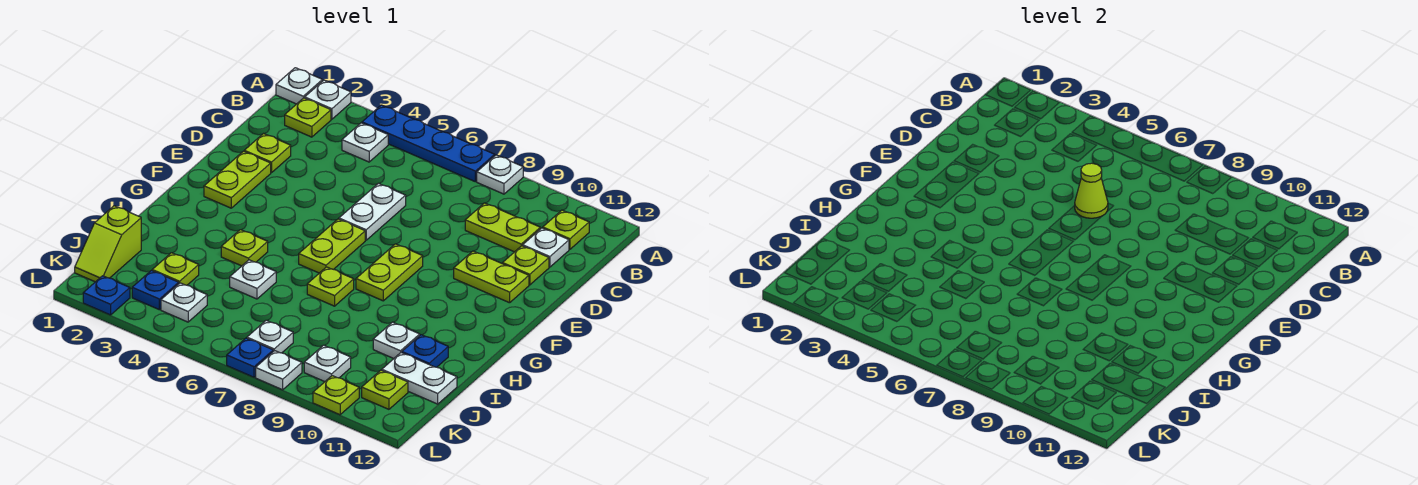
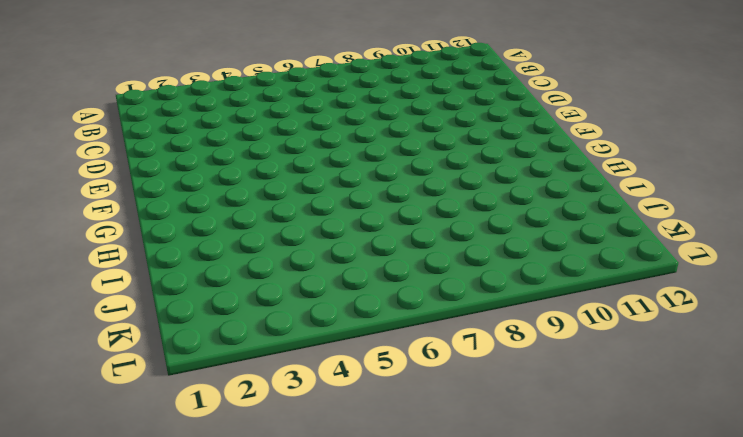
none -> white plate A1 level 1
none -> white plate A2 level 1
none -> blue plate A4:A7 level 1
none -> white plate A8 level 1

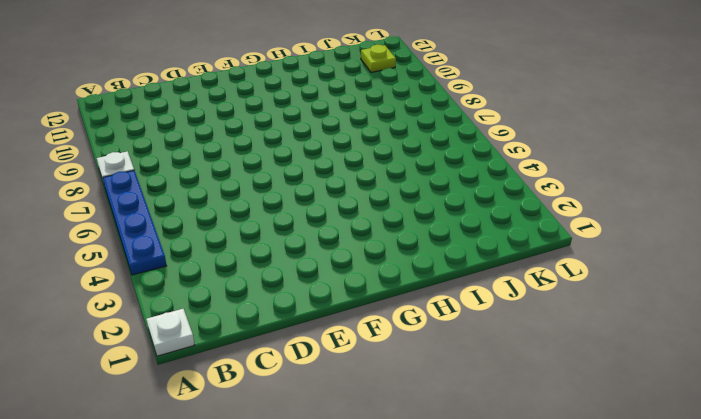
none -> white plate A2 level 1
none -> lime plate B2 level 1
none -> white plate B4 level 1
none -> lime plate B11 level 1

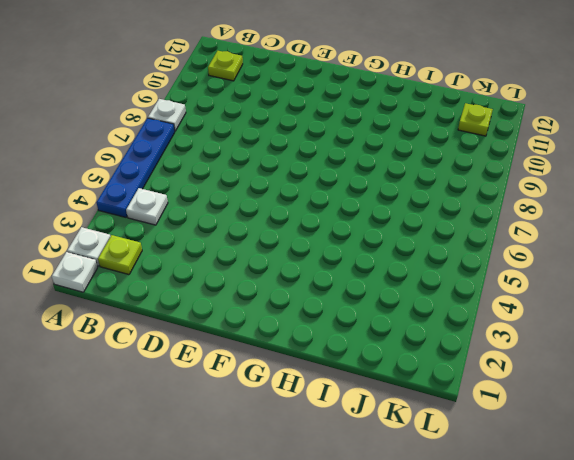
none -> lime plate C9:C10 level 1
none -> white plate C11 level 1
none -> lime plate D2 level 1
none -> white plate D6:E6 level 1

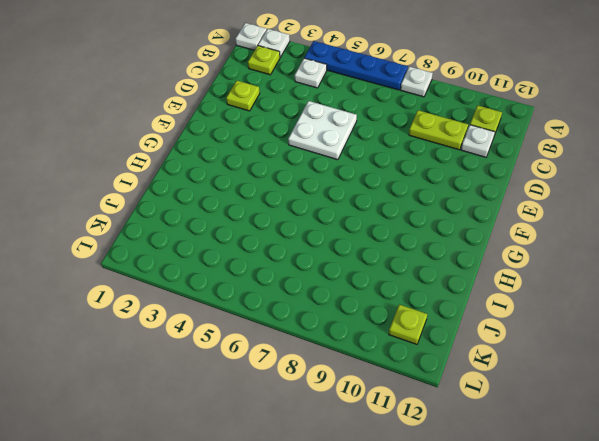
white plate D5:E6 level 1 -> white plate D6:E6 level 1
none -> lime plate D11 level 1
none -> lime plate E2:F2 level 1
none -> lime plate E10:E11 level 1
none -> lime plate F6:G6 level 1

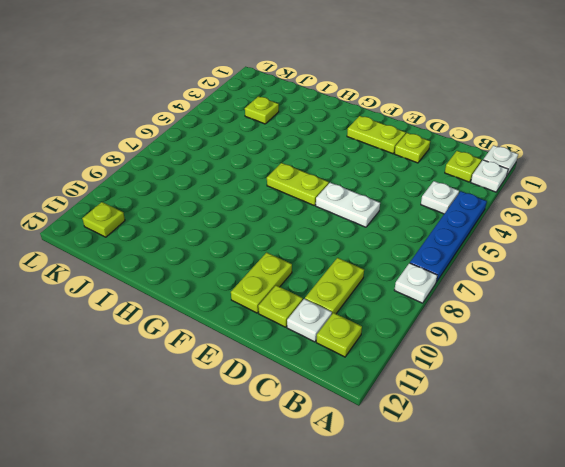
none -> lime plate F8:G8 level 1
none -> lime plate H4 level 1
none -> lime plate H7 level 1
none -> white plate I5 level 1

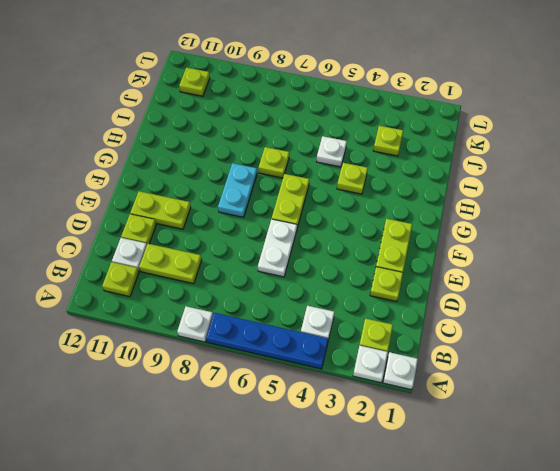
cyan plate F8:G8 level 1 -> lime plate F8:G8 level 1
none -> white plate I10 level 1
none -> blue plate I11 level 1
none -> lime slope J1:K1 level 1 top J
none -> white plate J11:J12 level 1

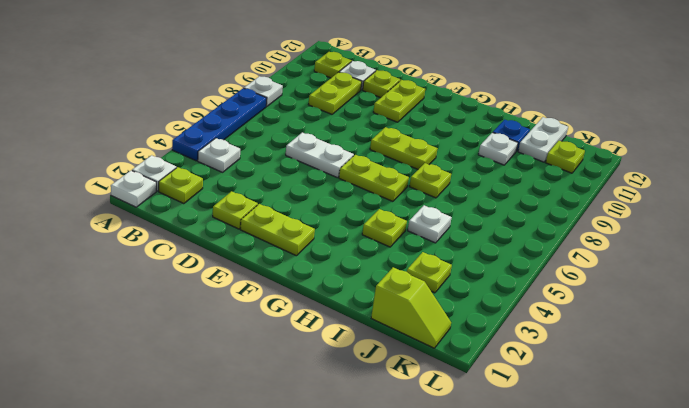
none -> blue plate K3 level 1
none -> white plate K4 level 1
none -> white plate K7 level 1
none -> white plate K9 level 1

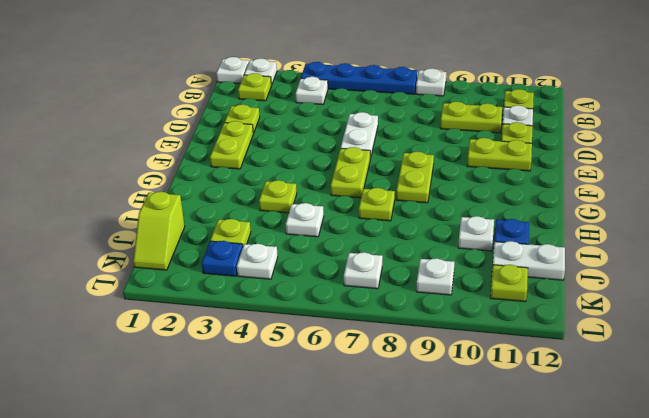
none -> blue plate L2 level 1
none -> blue plate L7 level 1
none -> white plate L8 level 1
none -> lime plate L10 level 1

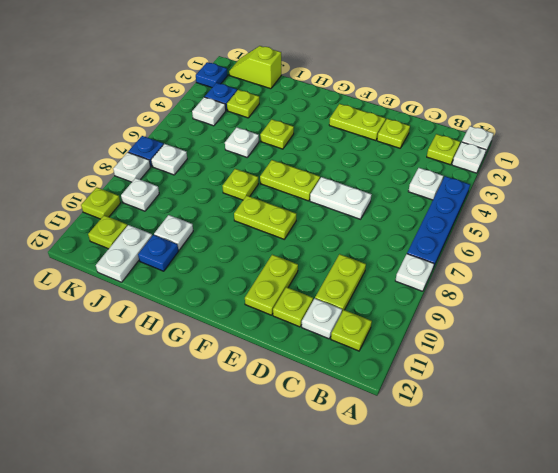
none -> lime cone D6 level 2

